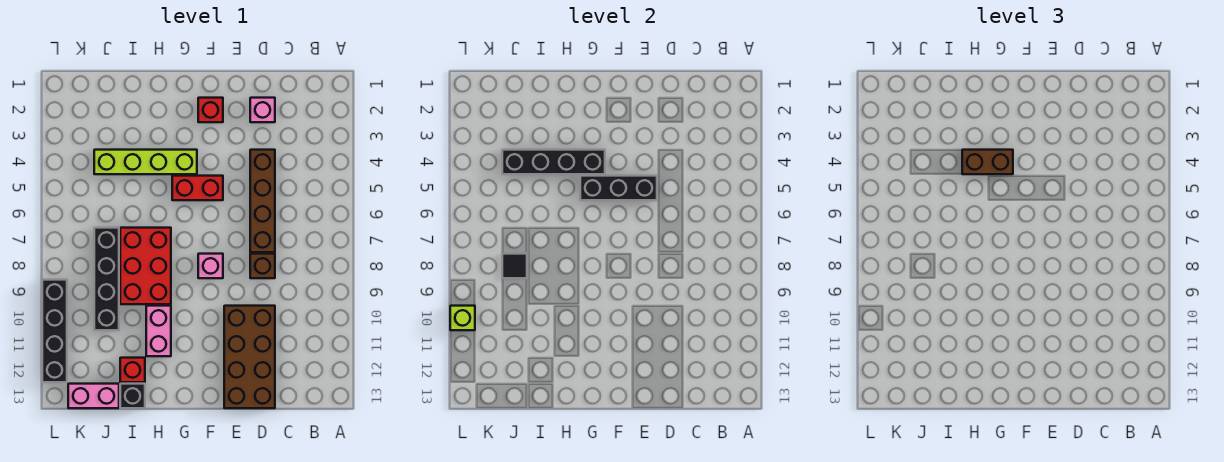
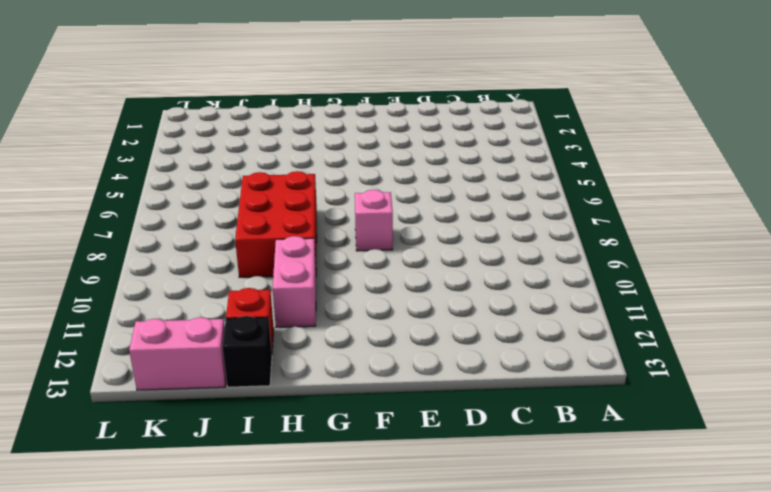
none -> pink brick D2 level 1
none -> brown brick D4:D7 level 1
none -> brown brick D8 level 1

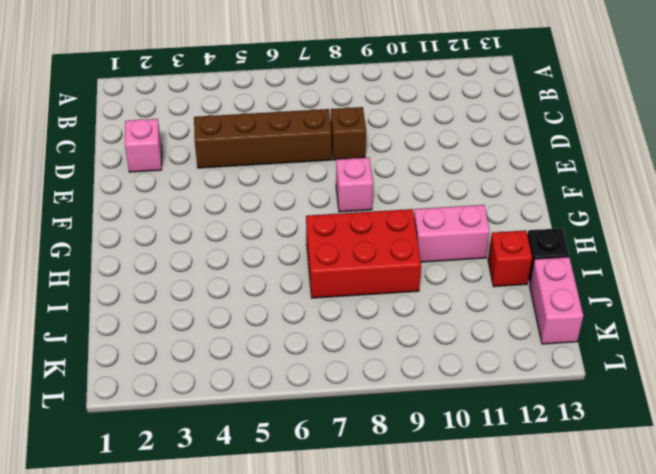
none -> brown brick D10:E13 level 1
none -> red brick F2 level 1
none -> red brick F5:G5 level 1

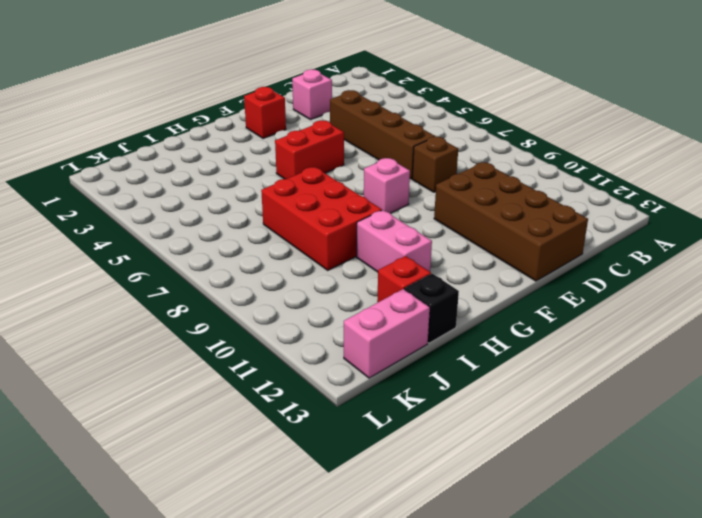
none -> lime brick G4:J4 level 1
none -> black brick J7:J10 level 1
none -> black brick L9:L12 level 1

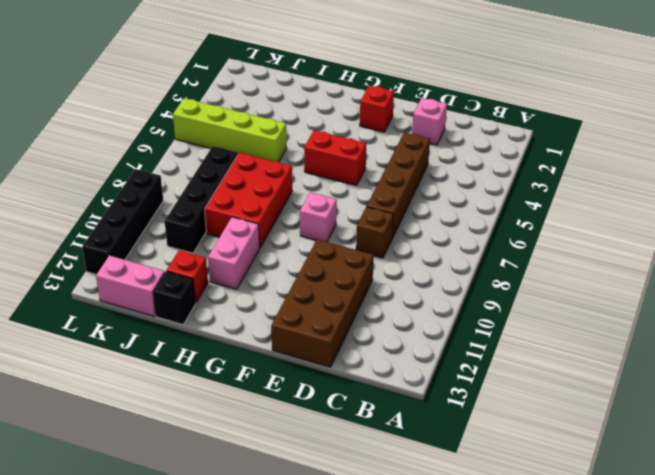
lime brick I5:L5 level 1 -> lime brick G4:J4 level 1
none -> black brick E5:G5 level 2
none -> black brick G4:J4 level 2
none -> black tile J8 level 2

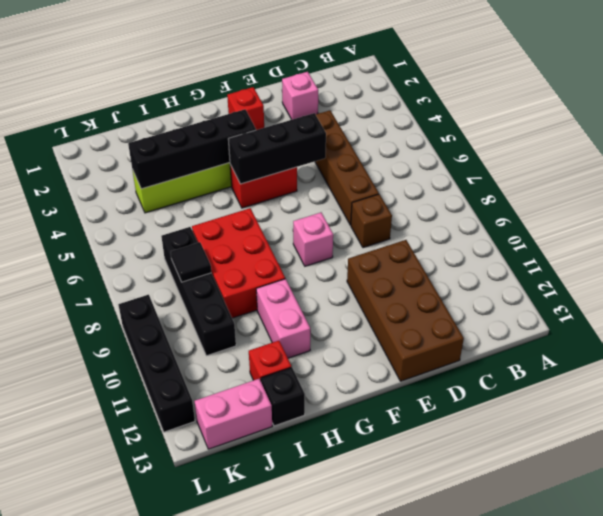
none -> lime brick L10 level 2
none -> brown brick G4:H4 level 3

